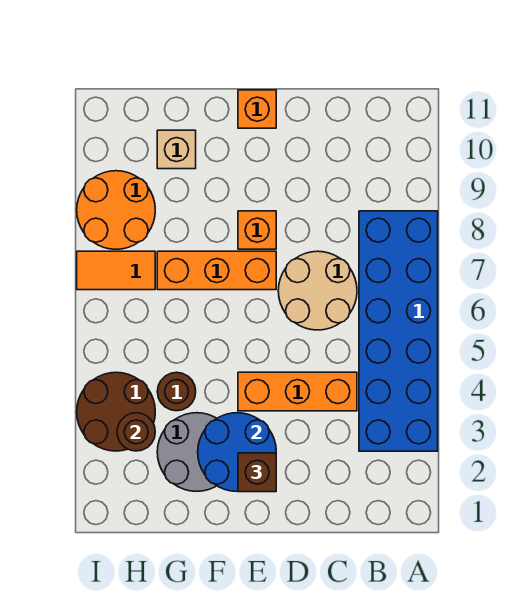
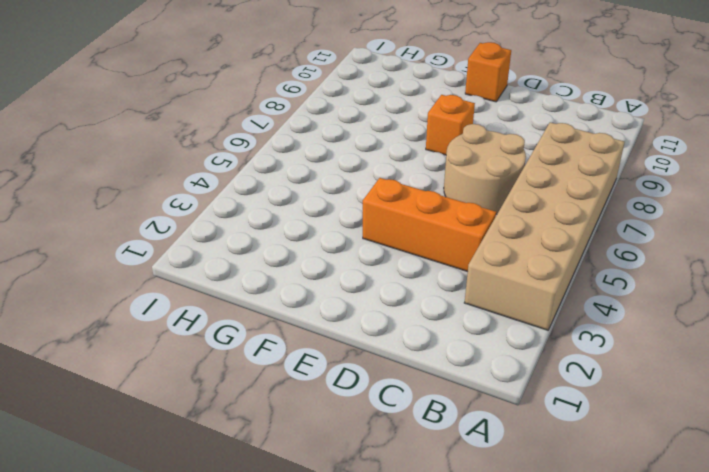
tan brick A3:B8 level 1 -> blue brick A3:B8 level 1
none -> orange brick E7:G7 level 1
none -> grey round brick F2:G3 level 1
none -> brown round brick G4 level 1

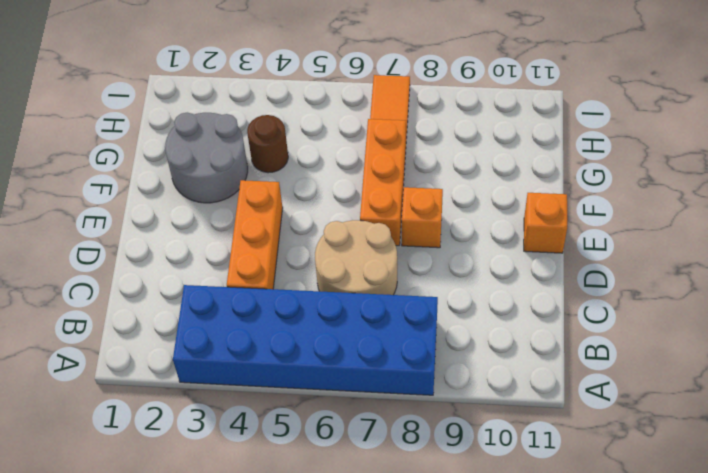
none -> tan brick G10 level 1
none -> brown round brick H3:I4 level 1
none -> orange round brick H8:I9 level 1

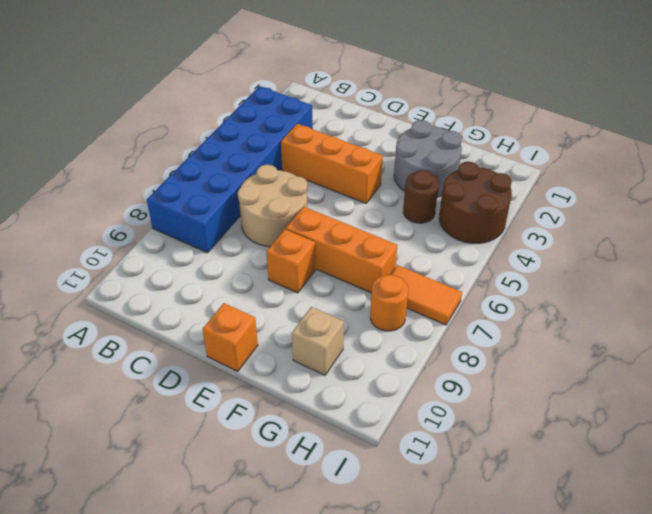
orange round brick H8 level 1 -> orange round brick H8:I9 level 1
none -> blue round brick E2:F3 level 2
none -> brown round brick H3 level 2
none -> brown brick E2 level 3

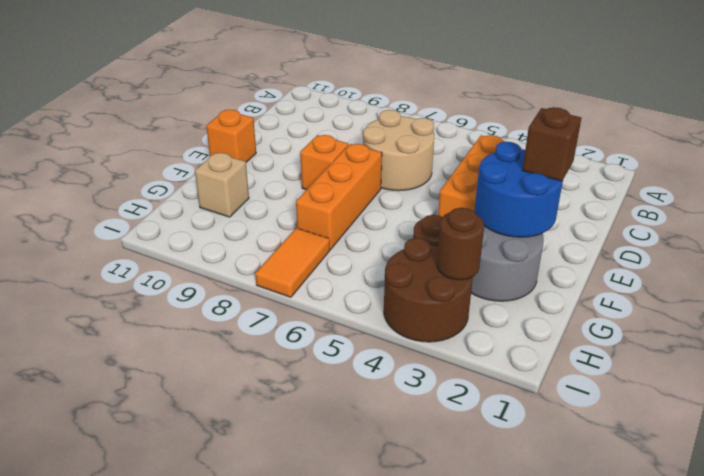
none -> blue brick A3:B8 level 1
none -> orange round brick H8:I9 level 1

